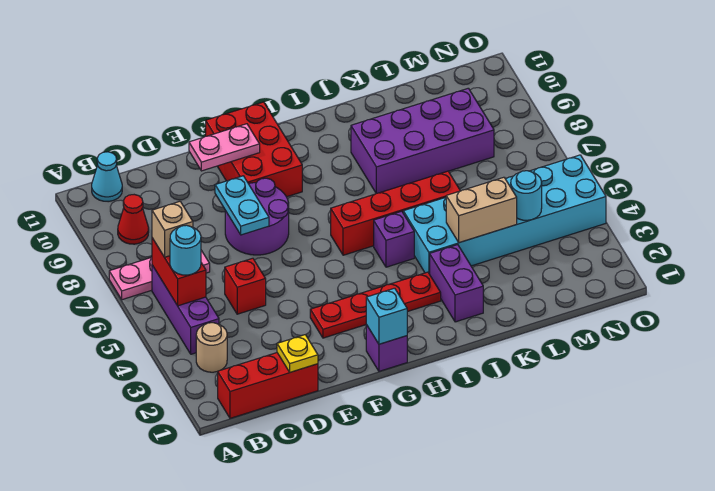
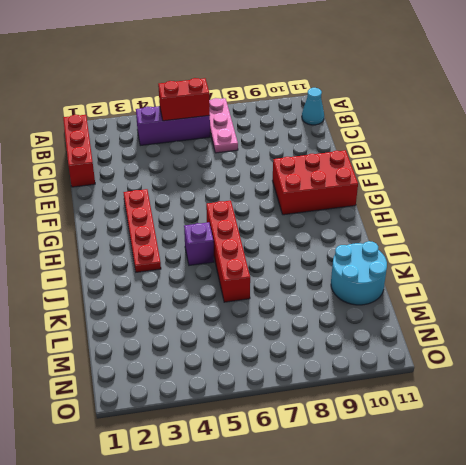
cyan round brick K10:L11 level 1 -> none
none -> tan round brick B3 level 1
none -> red cone B9 level 1
none -> red brick D5 level 1

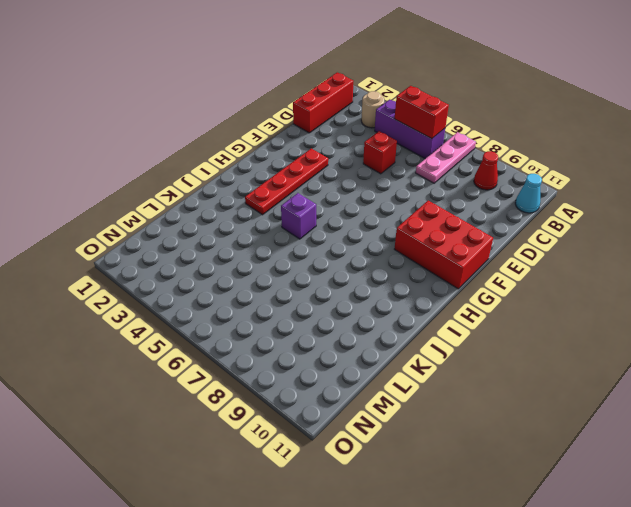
none -> purple round brick E7:F8 level 1
none -> purple brick G1 level 1
none -> red brick H6:K6 level 1

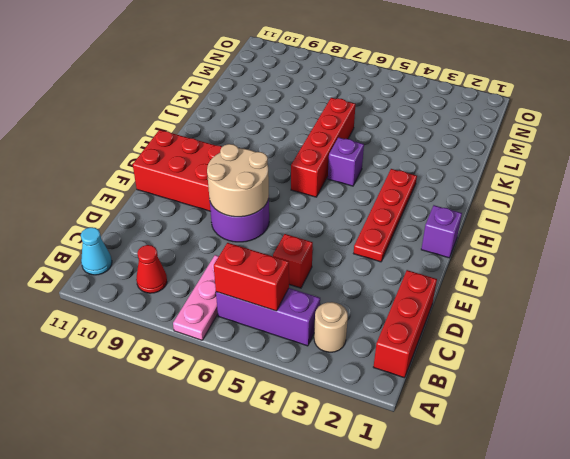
tan round brick E7:F8 level 2 -> cyan plate E7:E8 level 2
none -> purple brick J2:J3 level 1
none -> cyan brick J4:O5 level 1
none -> purple brick J8:M9 level 1

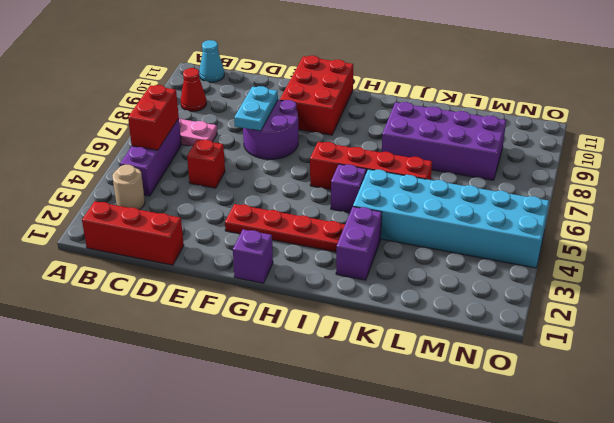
none -> yellow plate D1 level 2
none -> pink plate E10:F10 level 2
none -> cyan brick G1 level 2

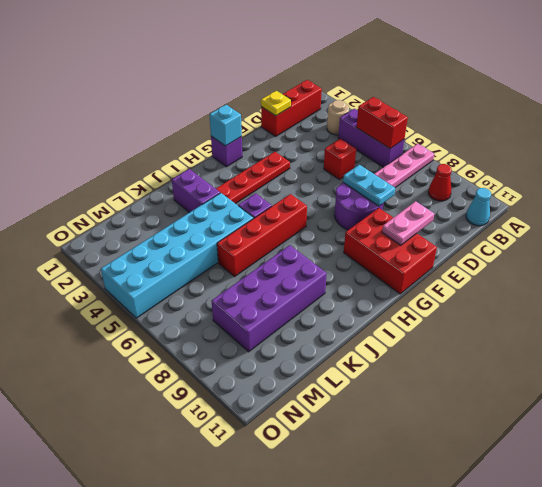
none -> tan brick K4:L4 level 2
none -> cyan round brick M4 level 2
none -> cyan round brick B5 level 3

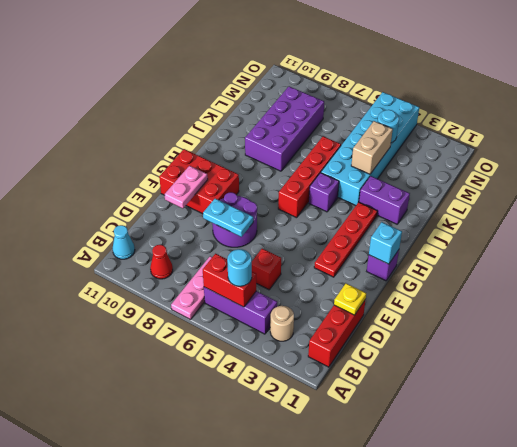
none -> tan brick B6 level 3

